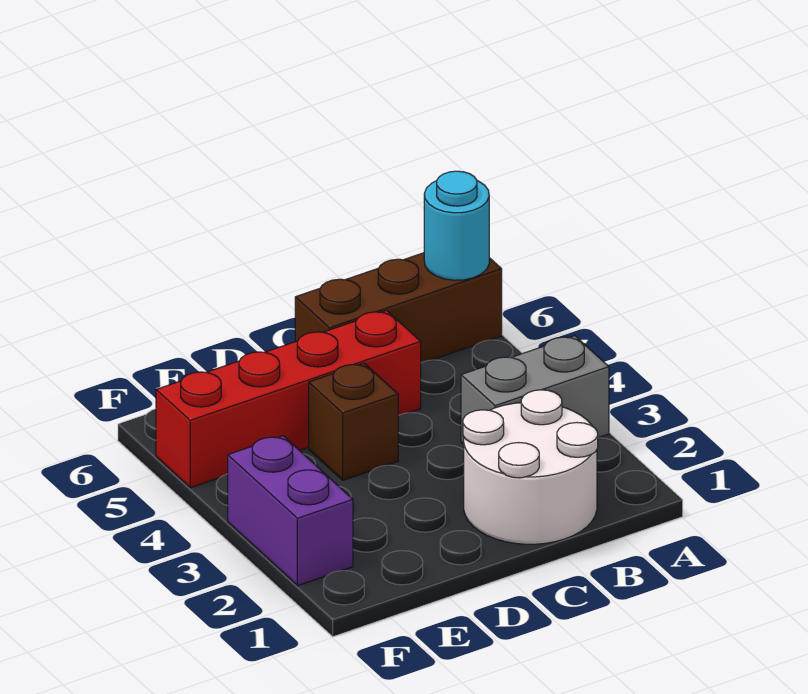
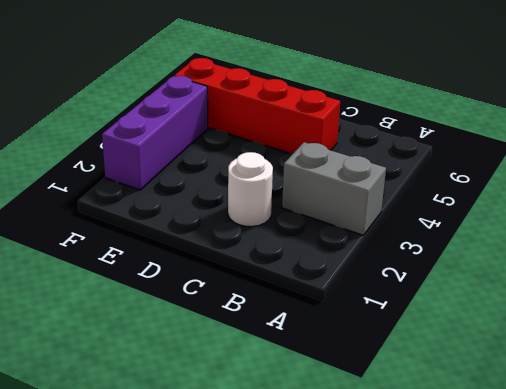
white round brick C2 level 1 -> white round brick B1:C2 level 1
purple brick F2:F4 level 1 -> purple brick F2:F3 level 1
none -> brown brick A6:C6 level 1
none -> brown brick D4 level 1

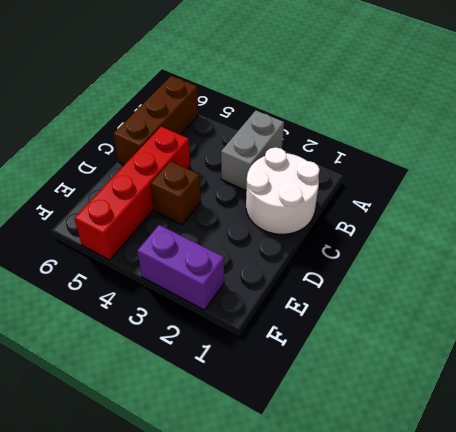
none -> cyan round brick A6 level 2

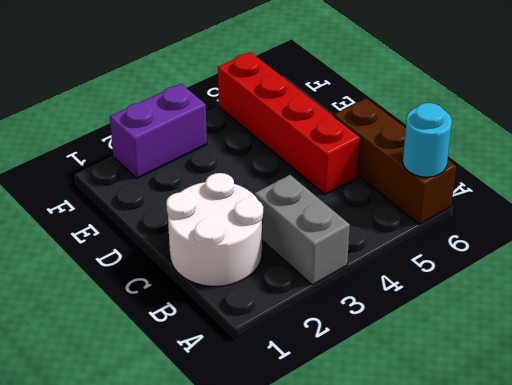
none -> brown brick D4 level 1

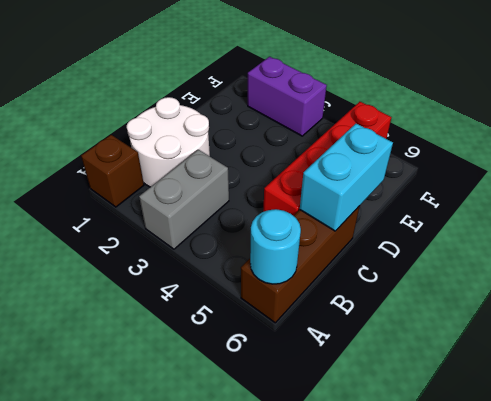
brown brick A1 level 1 -> brown brick D4 level 1
cyan brick C6:D6 level 2 -> none

